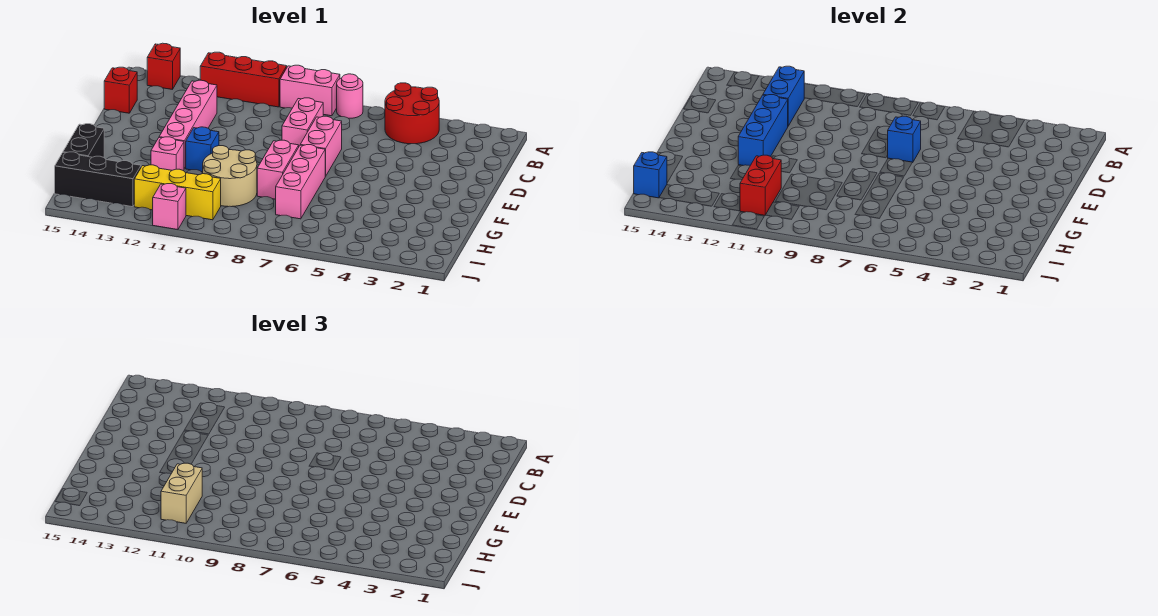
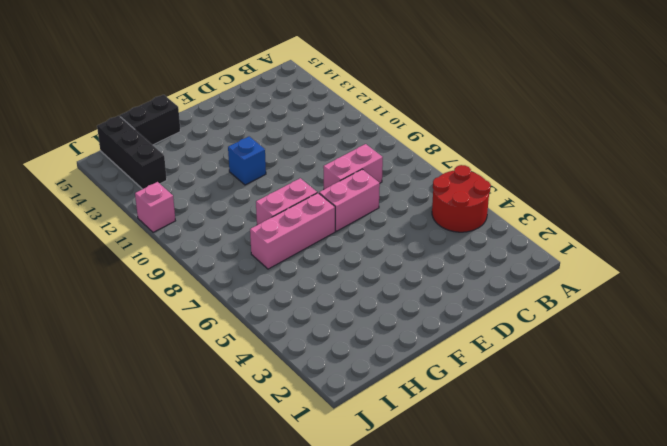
none -> pink round brick A7 level 1
none -> pink brick A8:A9 level 1
none -> red brick A10:A12 level 1

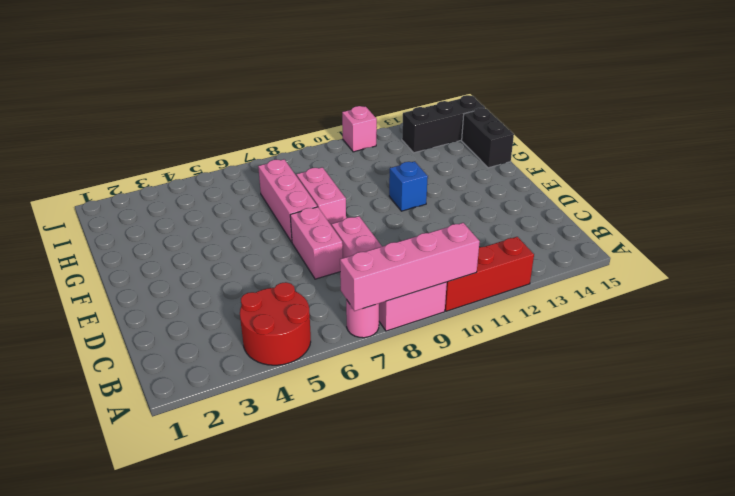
pink brick A7:A10 level 2 -> pink brick C12:F12 level 1
none -> red brick A14 level 1
none -> red brick C15 level 1
none -> tan round brick G9:H10 level 1

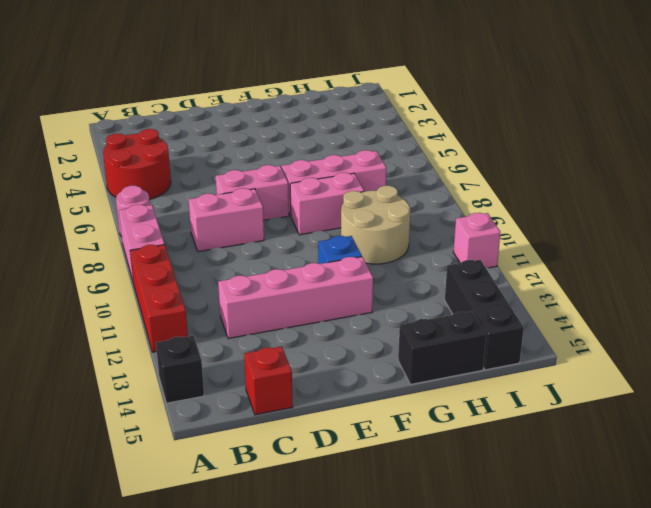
black brick A14 level 1 -> red brick A14 level 1
none -> pink brick G12 level 1
none -> yellow brick I10:I12 level 1
none -> blue brick B12:C12 level 2

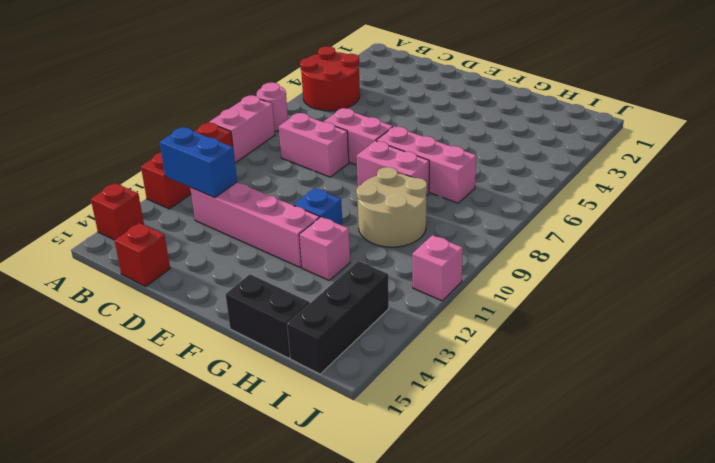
none -> yellow brick I10:I12 level 1
none -> blue brick D7 level 2
none -> blue brick D12:F12 level 2

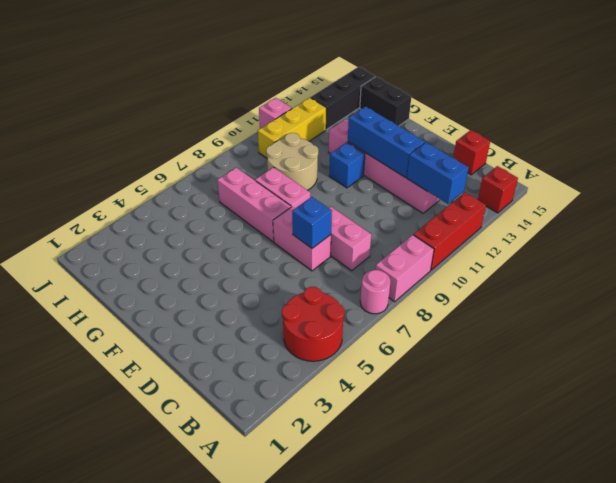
none -> red brick H11:I11 level 2
none -> blue brick I15 level 2
none -> tan brick H11:I11 level 3

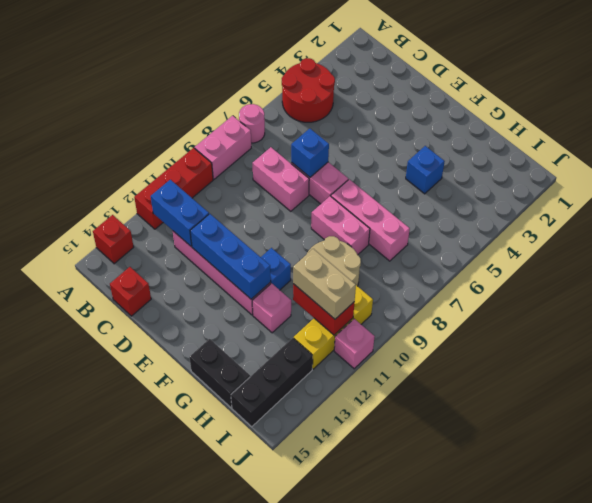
blue brick G4 level 1 -> blue brick I15 level 2

